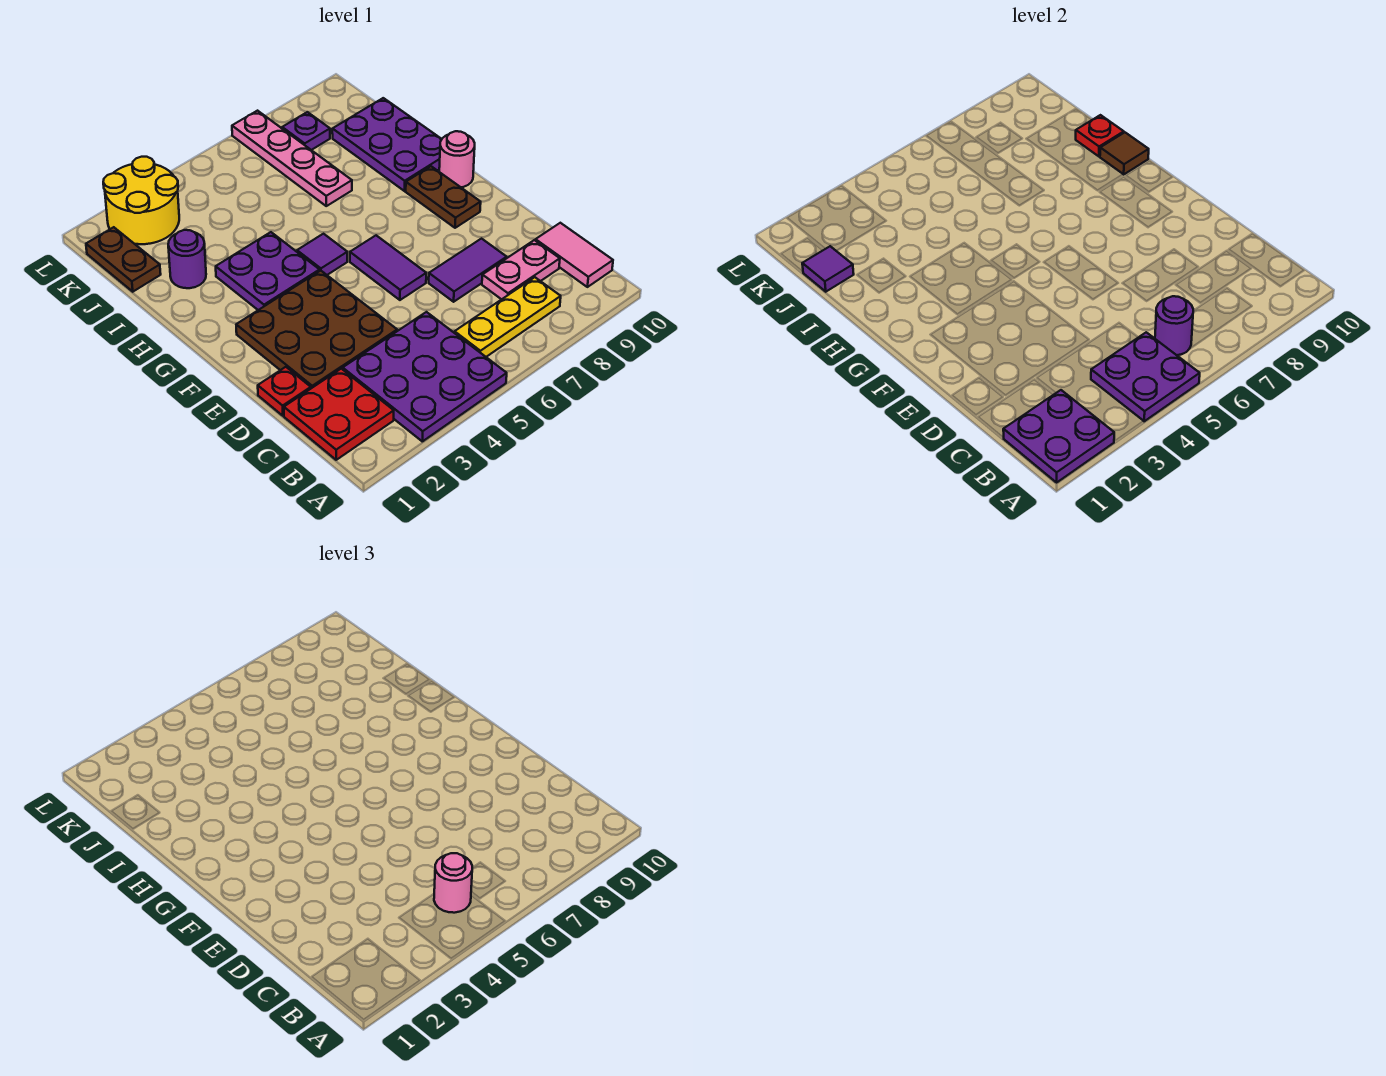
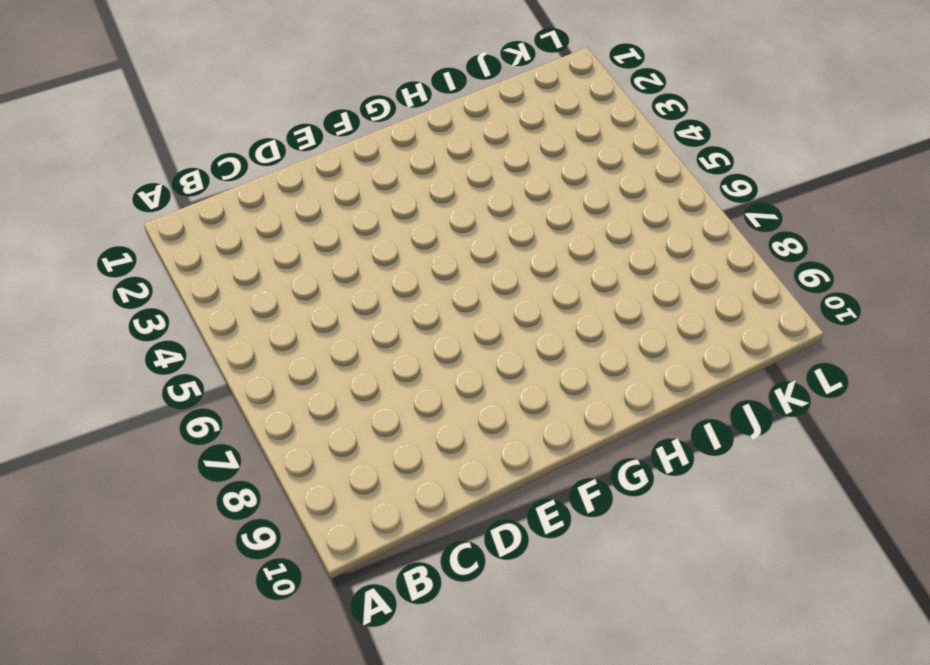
none -> purple plate A3:C5 level 1
none -> red plate B1:C2 level 1
none -> yellow plate B6:B8 level 1

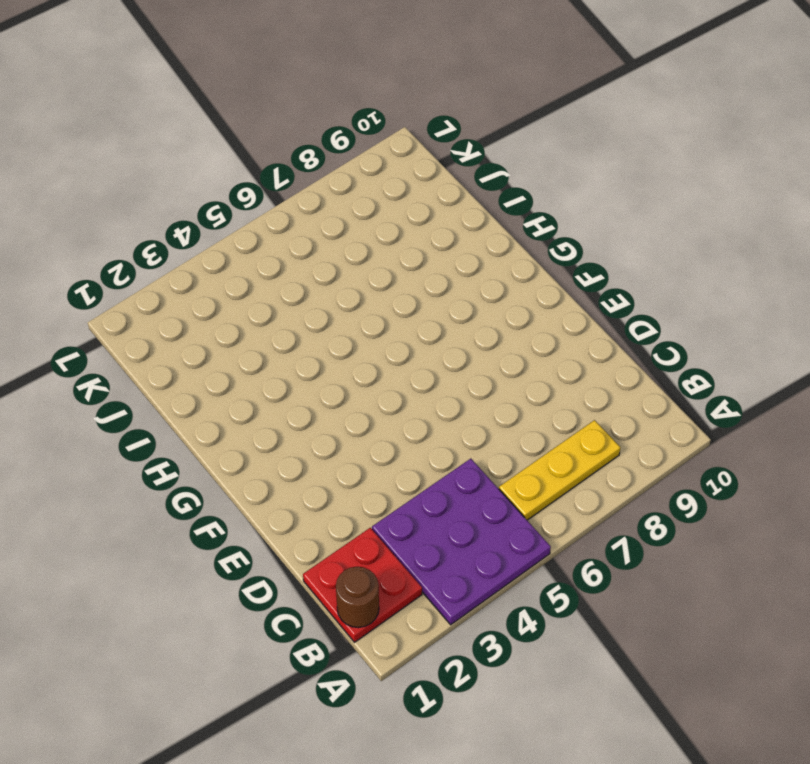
brown round brick B1 level 2 -> purple plate A1:B2 level 2
none -> pink tile B10:C10 level 1
none -> pink plate C8:C9 level 1
none -> red plate D1 level 1

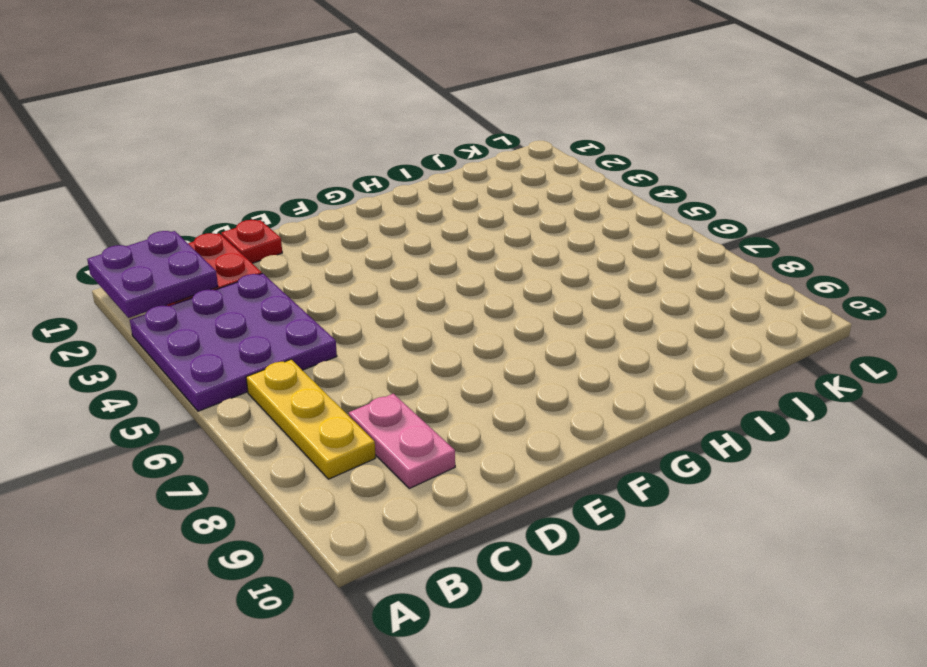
none -> pink tile B10:C10 level 1
none -> brown plate D2:F4 level 1
none -> purple tile D7:D8 level 1

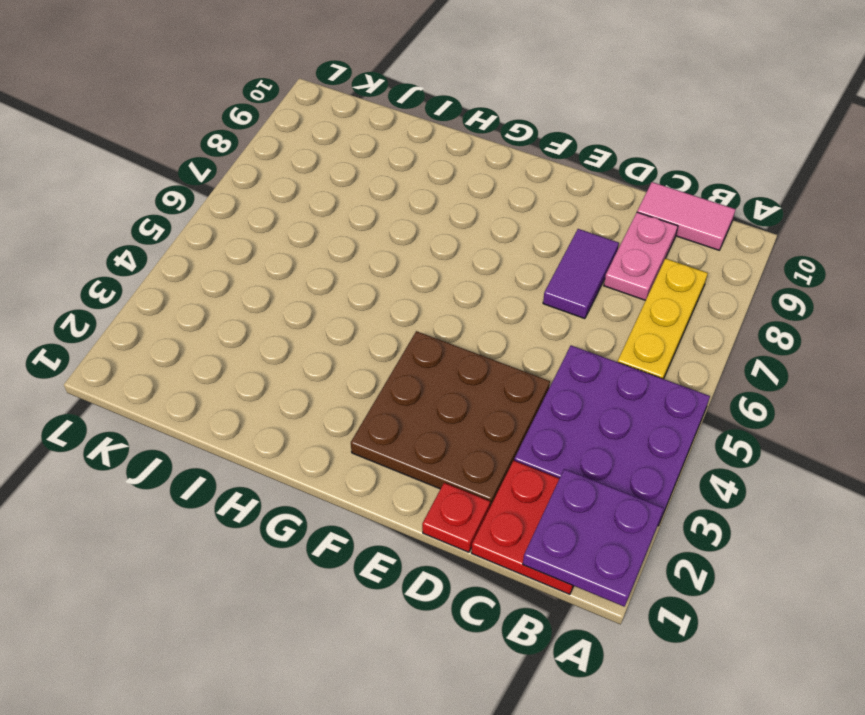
none -> purple tile E6:F6 level 1
none -> brown plate F9:G9 level 1
none -> purple plate G3:H4 level 1

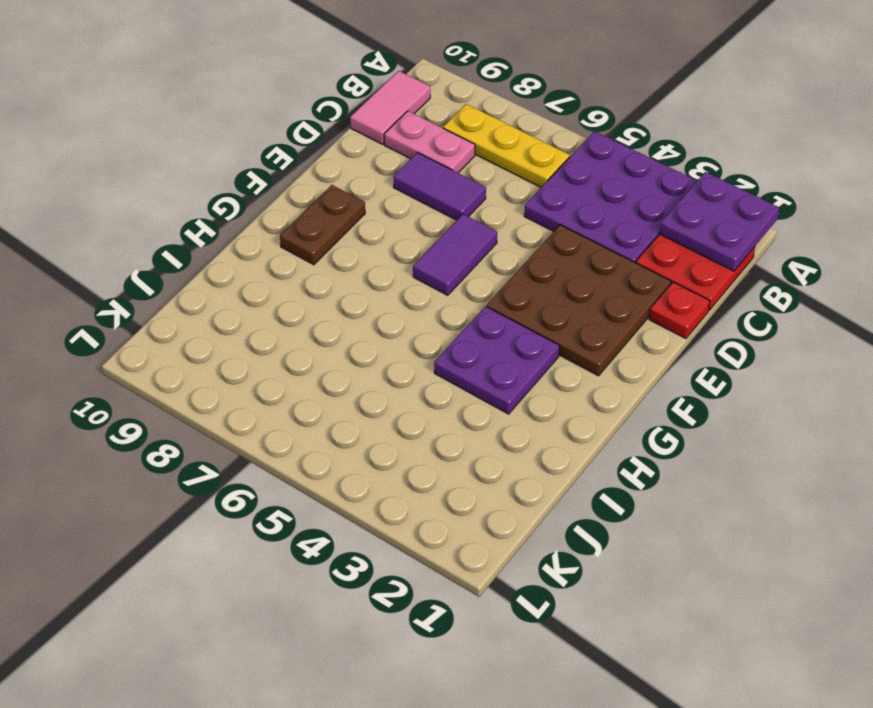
none -> purple tile G5 level 1
none -> pink round brick G10 level 1
none -> purple plate H9:J10 level 1

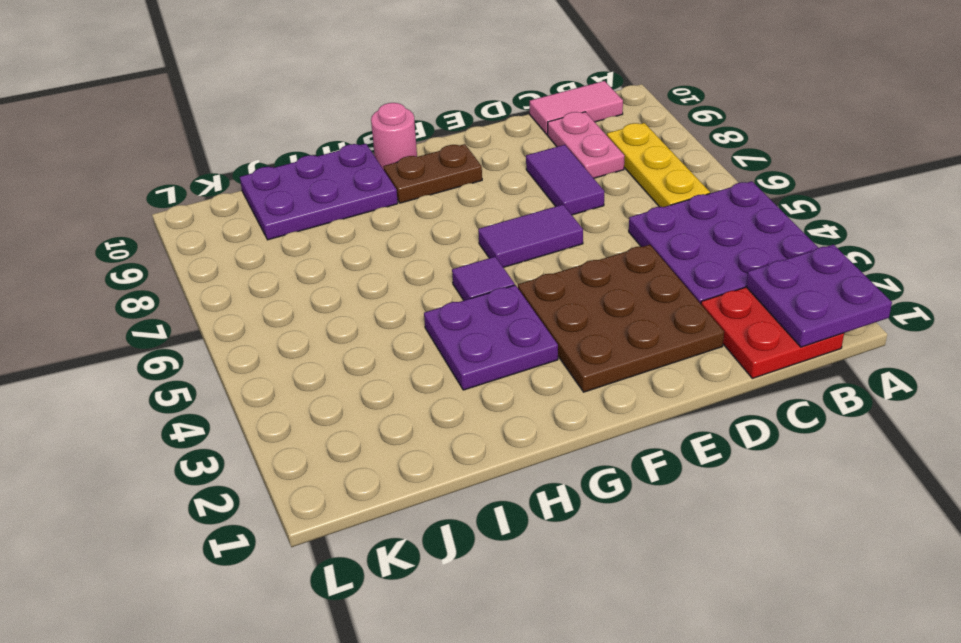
none -> red plate D1 level 1
none -> purple round brick I2 level 1
none -> pink plate I7:L7 level 1

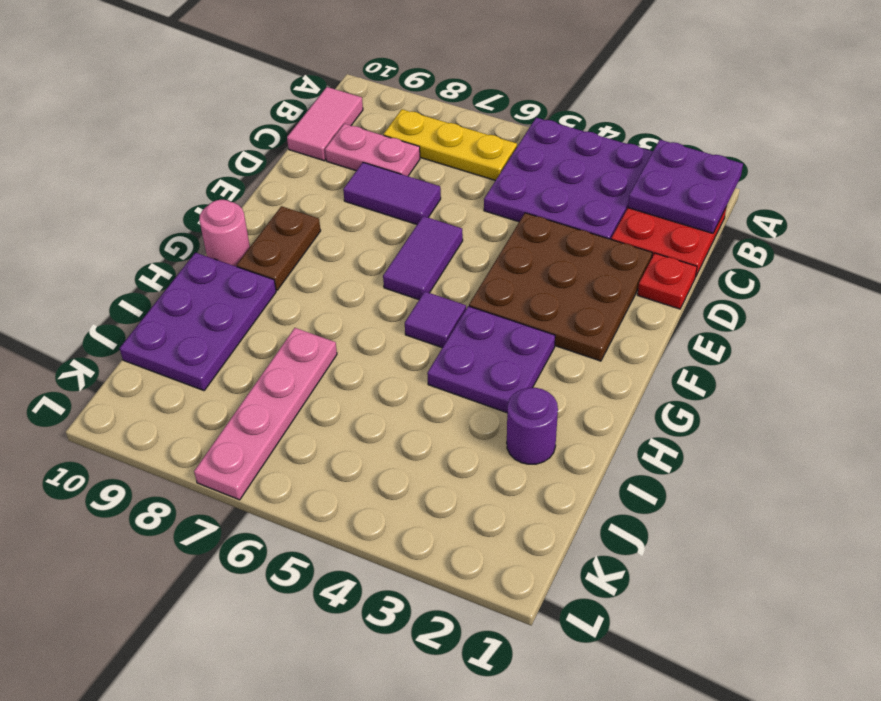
none -> brown plate J1:K1 level 1
none -> yellow round brick K2:L3 level 1
none -> purple plate K8 level 1

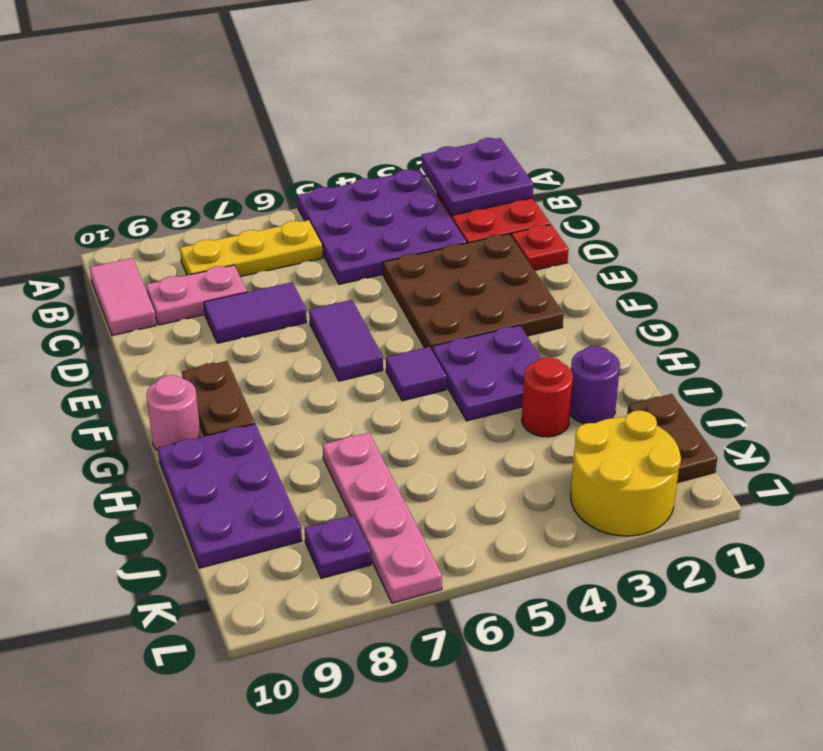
red round brick I3 level 1 -> none
none -> purple plate A4:B5 level 2
none -> purple round brick B6 level 2
none -> brown tile H10 level 2

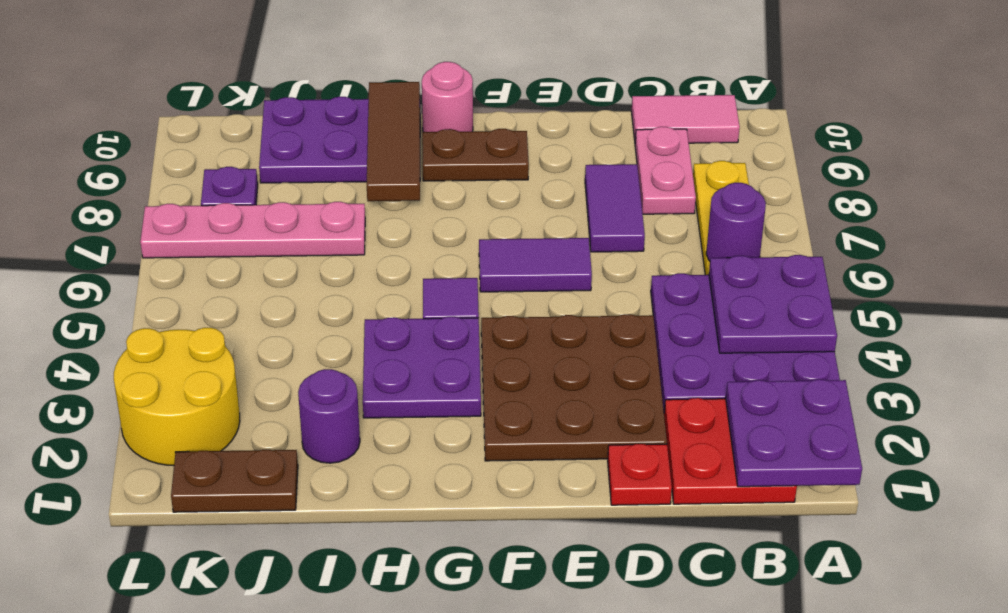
brown tile H8:H10 level 2 -> brown tile H10 level 2
none -> red plate I10 level 2
none -> purple tile J1 level 2
none -> pink round brick B5 level 3

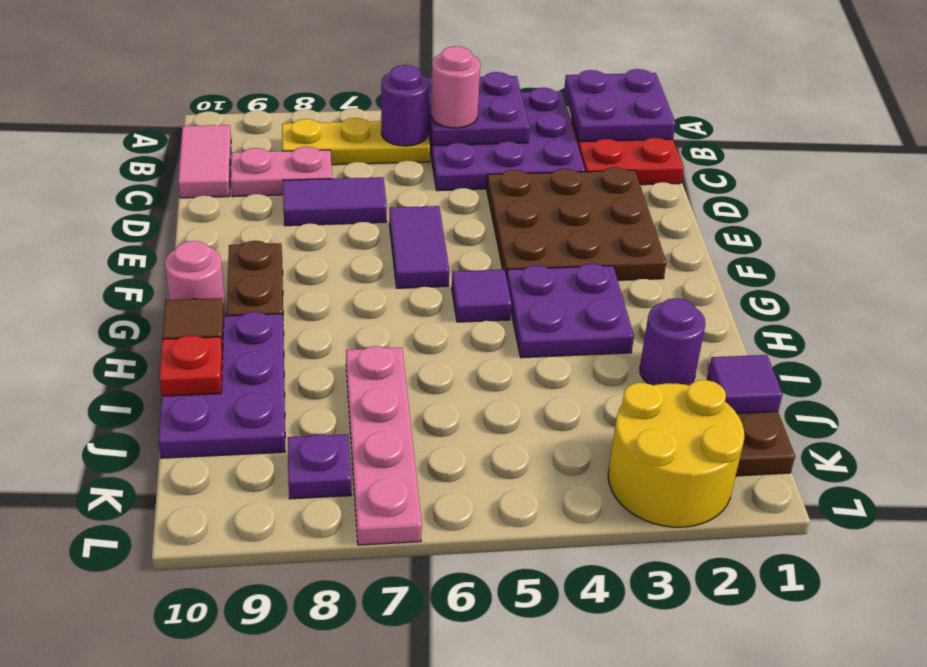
none -> red plate D1 level 1

